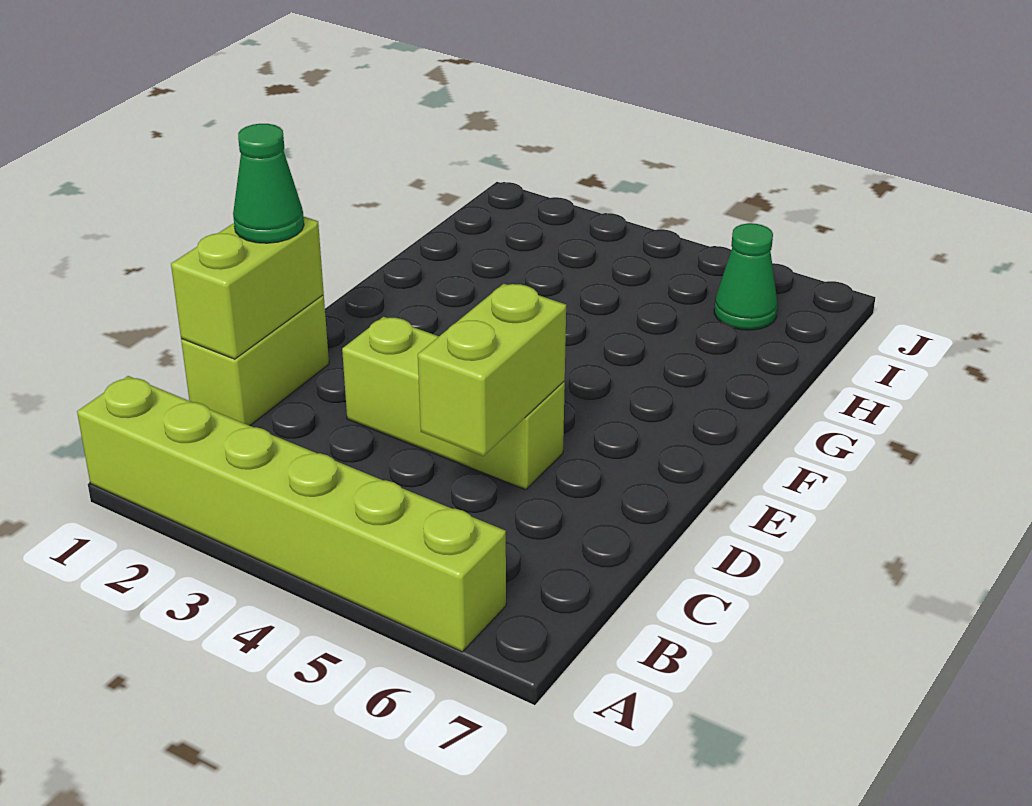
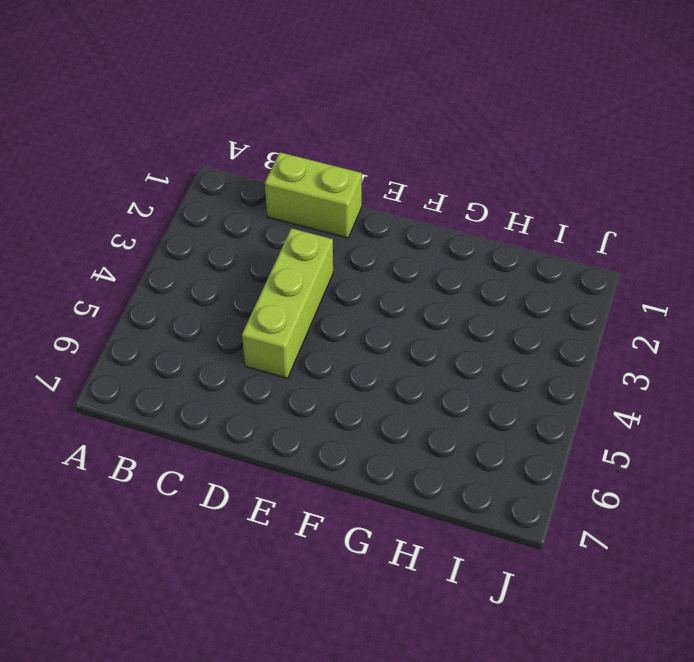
none -> lime brick A1:A6 level 1
none -> green cone I6 level 1

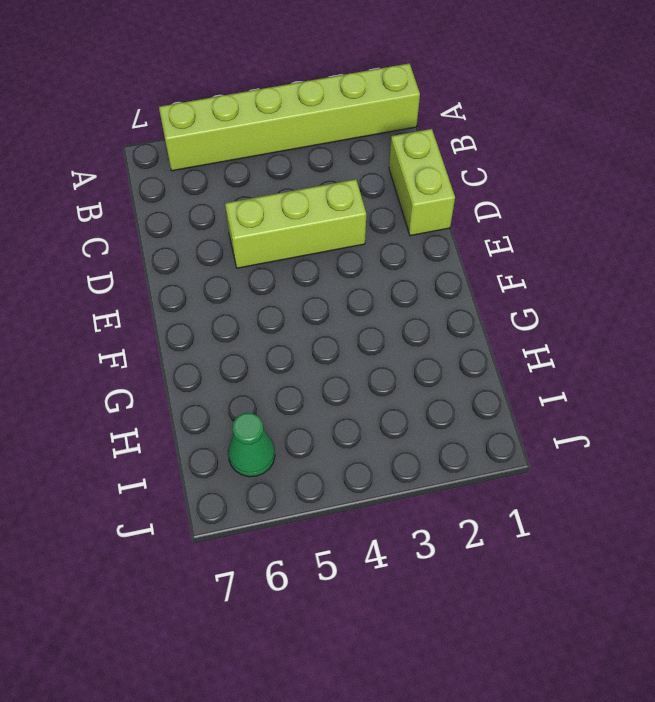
none -> lime brick C1:D1 level 2
none -> lime brick C5:D5 level 2

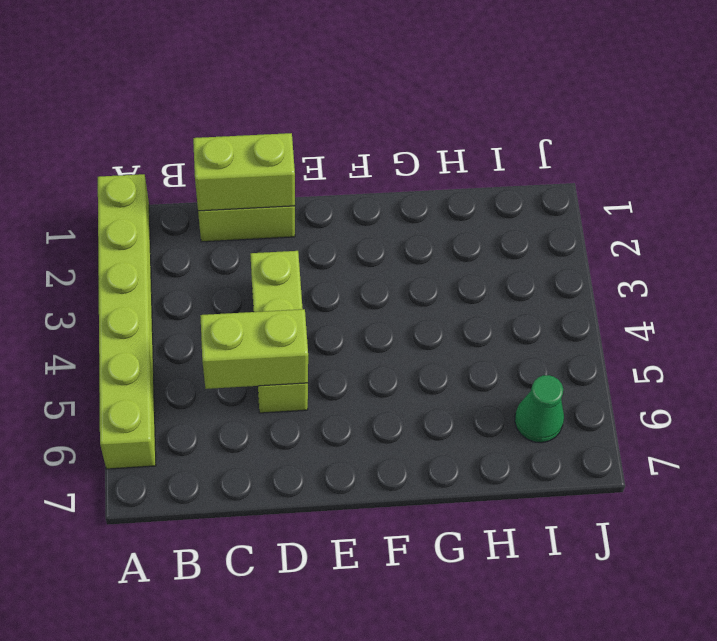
none -> green cone D1 level 3

